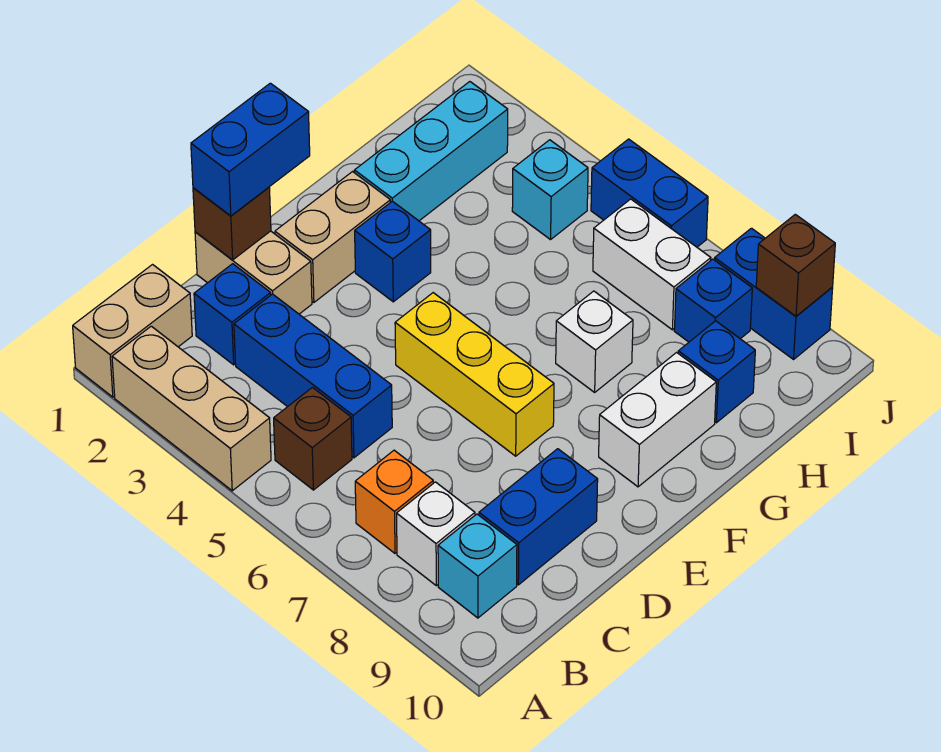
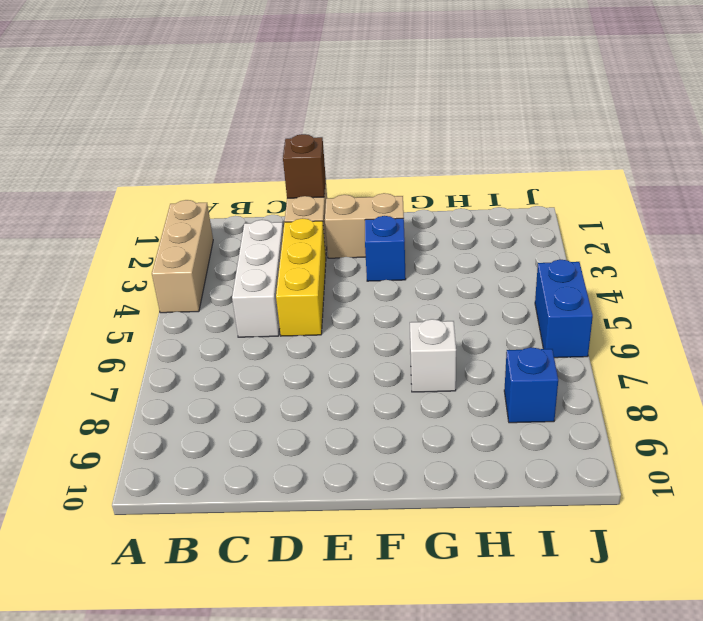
white brick C3:C5 level 1 -> blue brick C3:C5 level 1
yellow brick D3:D5 level 1 -> yellow brick E5:E7 level 1
none -> tan brick A1:B1 level 1
none -> brown brick B5 level 1
none -> orange brick B7 level 1

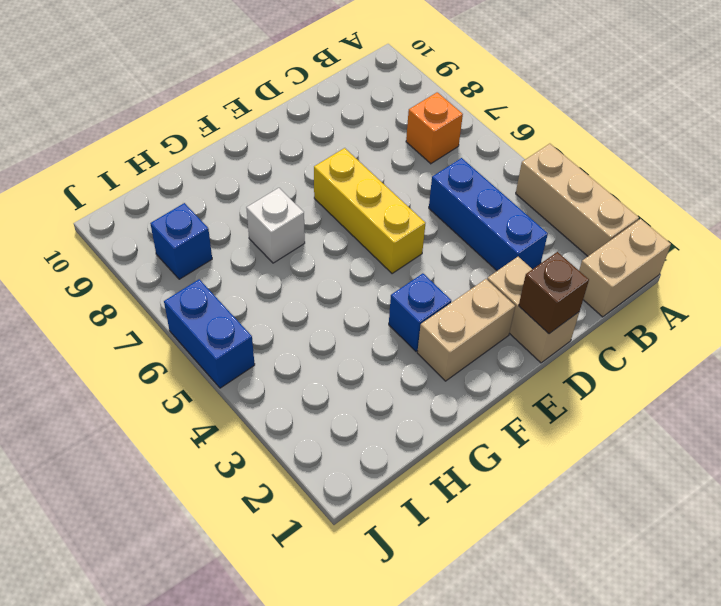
none -> brown brick B5 level 1
none -> white brick B8 level 1
none -> cyan brick B9 level 1

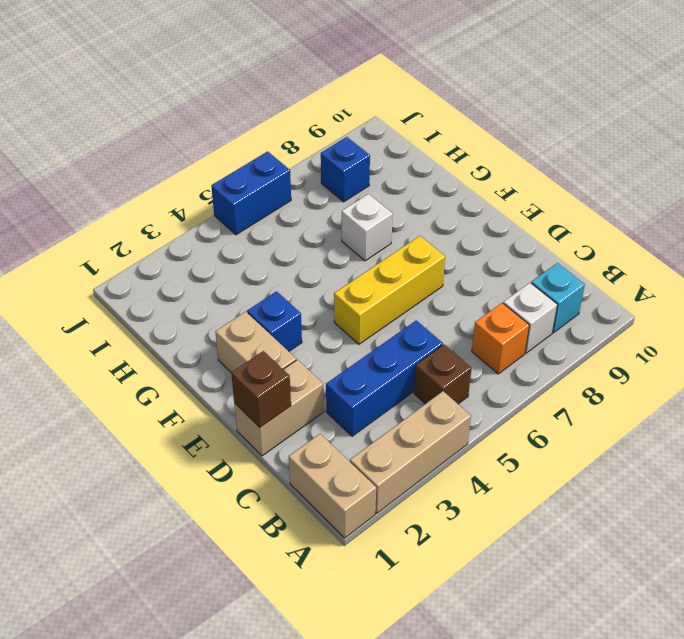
none -> blue brick C2 level 1
none -> blue brick C9:D9 level 1
none -> white brick F9:G9 level 1

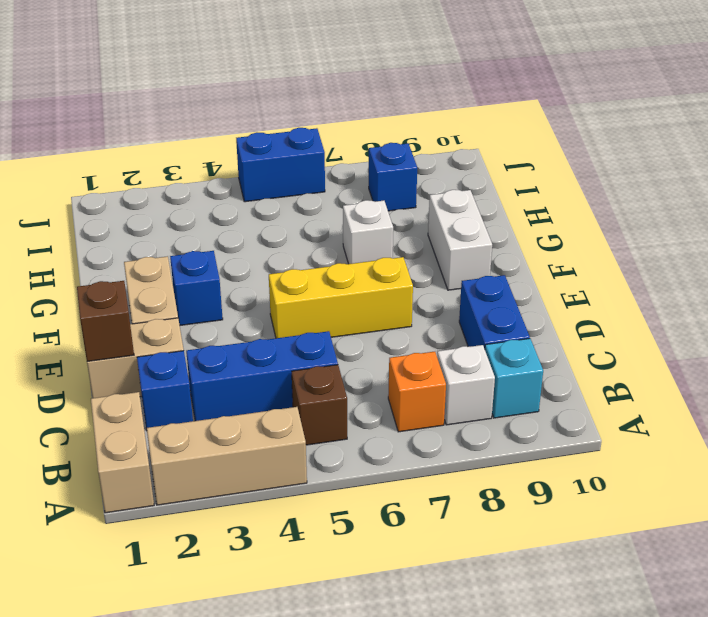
none -> cyan brick G2:I2 level 1
none -> blue brick H9 level 1
none -> cyan brick I4 level 1

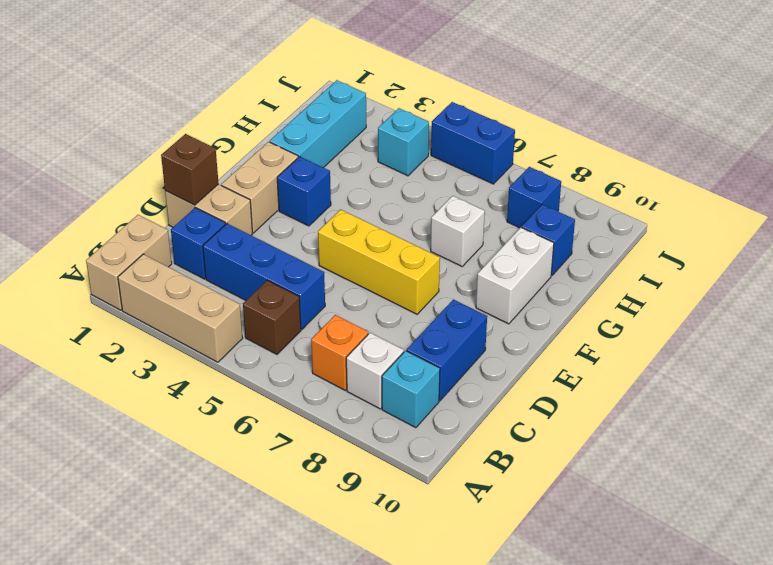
none -> white brick I6:I7 level 1
none -> blue brick J8:J9 level 1
none -> brown brick J9 level 2

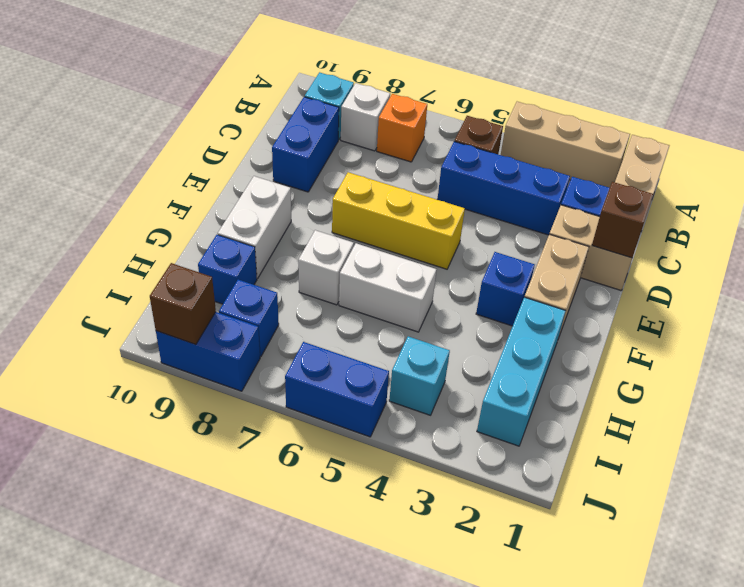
white brick G5:G6 level 1 -> white brick I6:I7 level 1
none -> blue brick D1:E1 level 3

